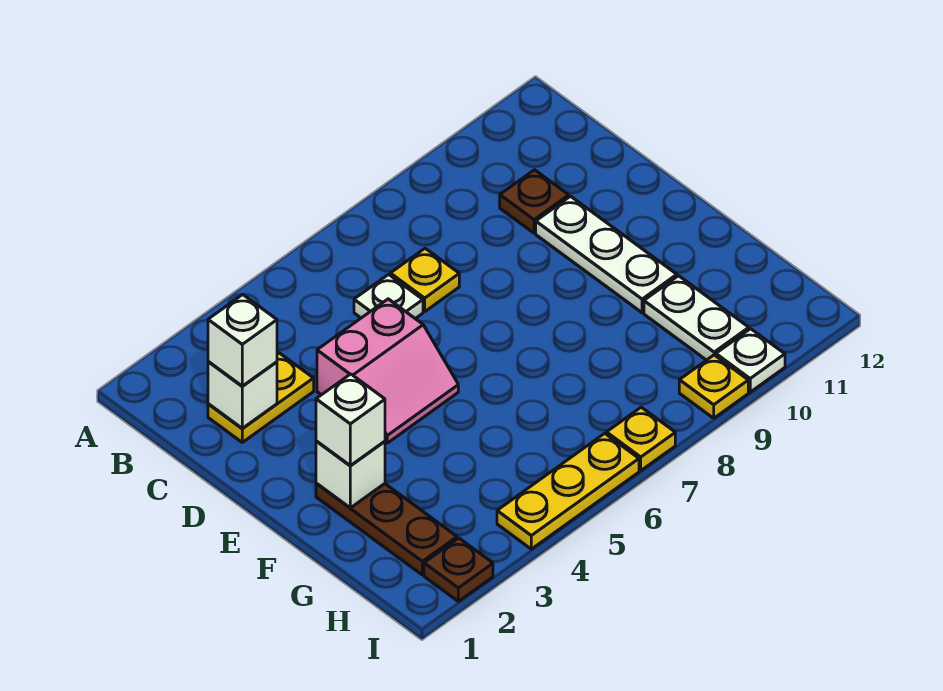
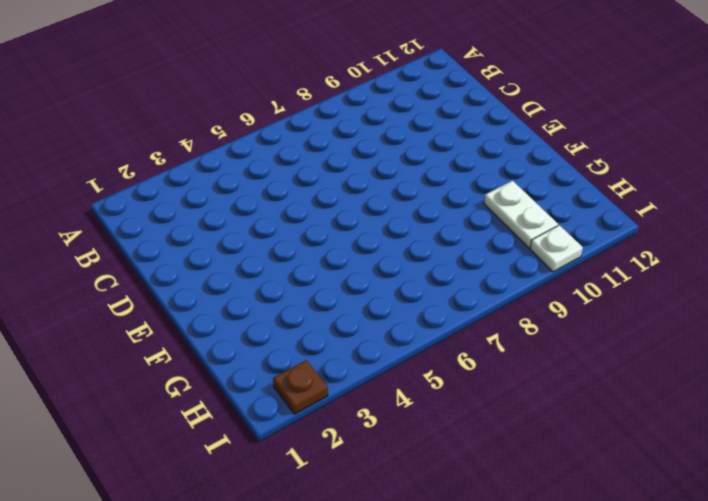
none -> yellow plate C2:C3 level 1
none -> white plate C6 level 1
none -> yellow plate C7 level 1

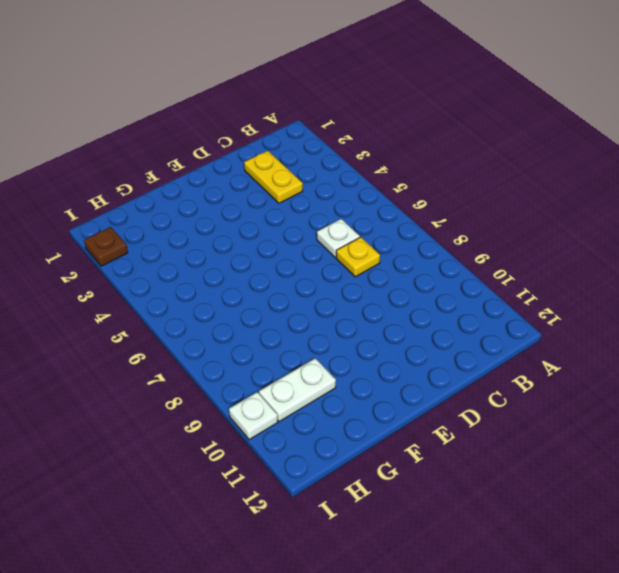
none -> brown plate C10 level 1
none -> pink slope D4:E5 level 1 top D
none -> white plate D10:F10 level 1

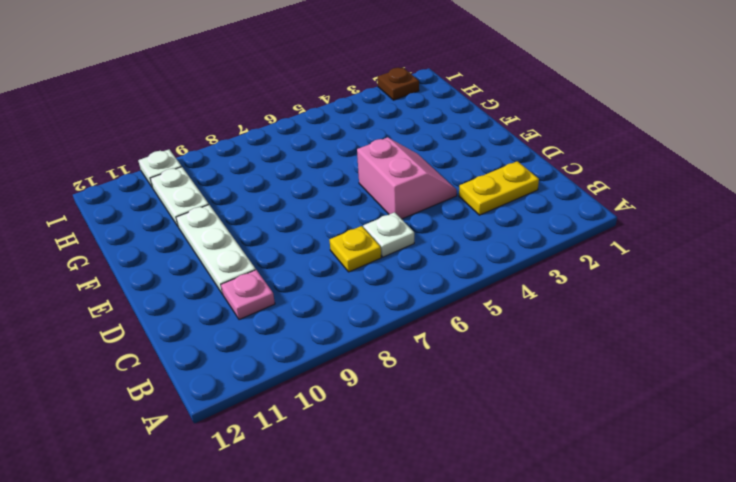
pink plate C10 level 1 -> brown plate C10 level 1
pink slope D4:E5 level 1 top 5 -> pink slope D4:E5 level 1 top D
none -> brown plate F2:H2 level 1
none -> yellow plate I4:I6 level 1
none -> yellow plate I7 level 1

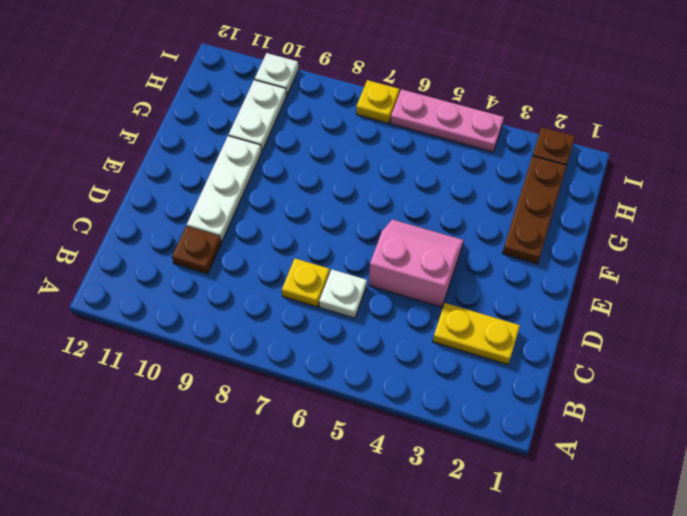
pink plate I4:I6 level 1 -> yellow plate I4:I6 level 1
none -> yellow plate I9 level 1
none -> white brick C2 level 2
none -> white brick F2 level 2

